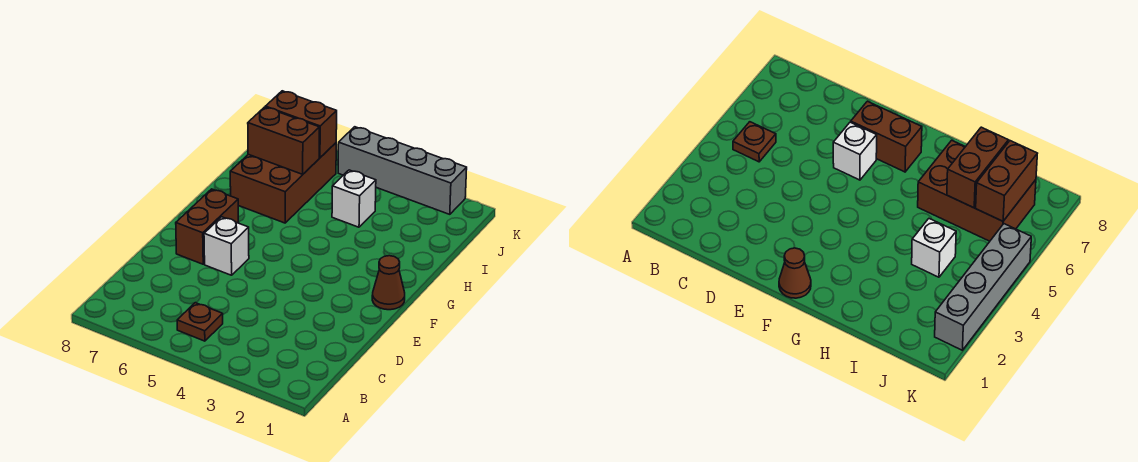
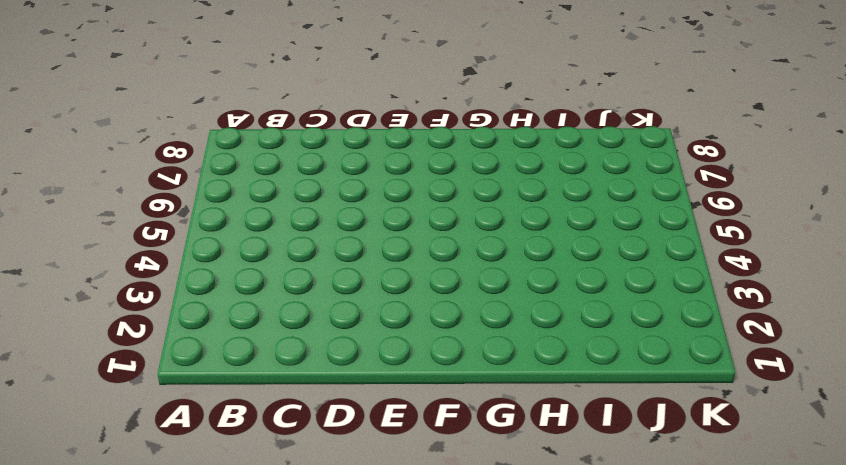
none -> brown plate B5 level 1
none -> white brick E6 level 1

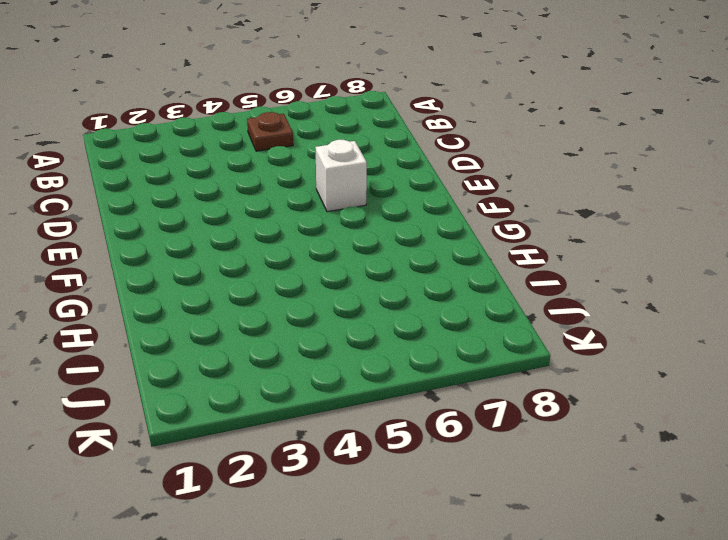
none -> brown brick E7:F7 level 1
none -> brown cone F1 level 1

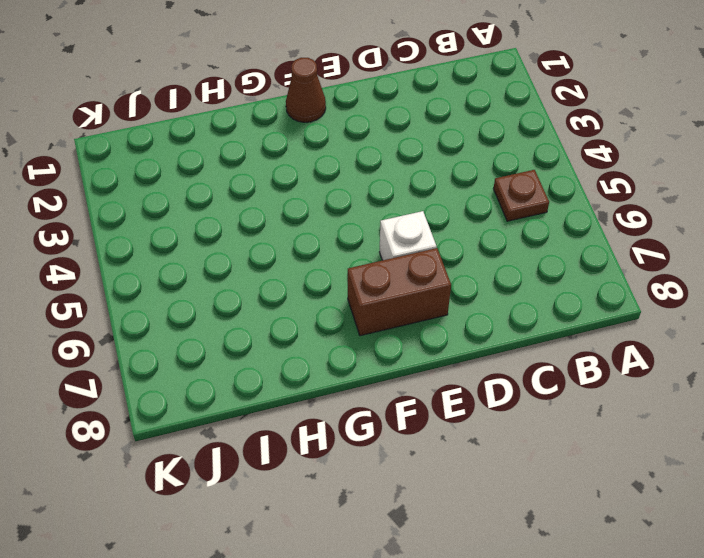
none -> brown brick H6:J7 level 1
none -> white brick I4 level 1

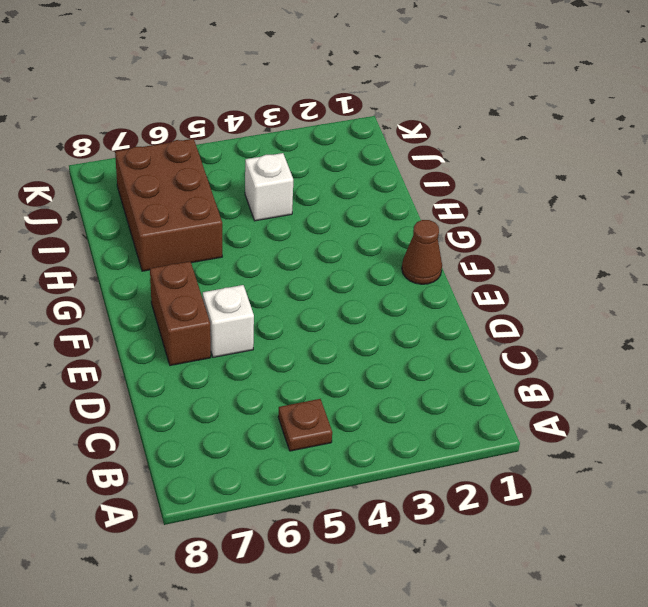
none -> grey brick K2:K5 level 1
none -> brown brick I6:I7 level 2

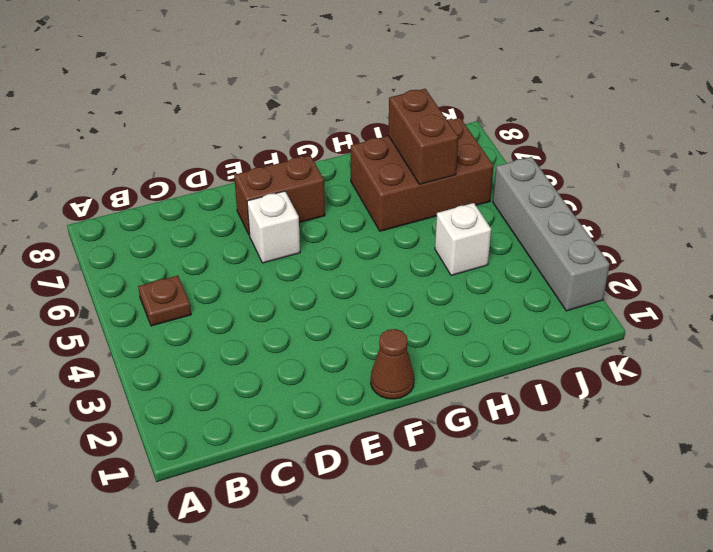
none -> brown brick J6:J7 level 2

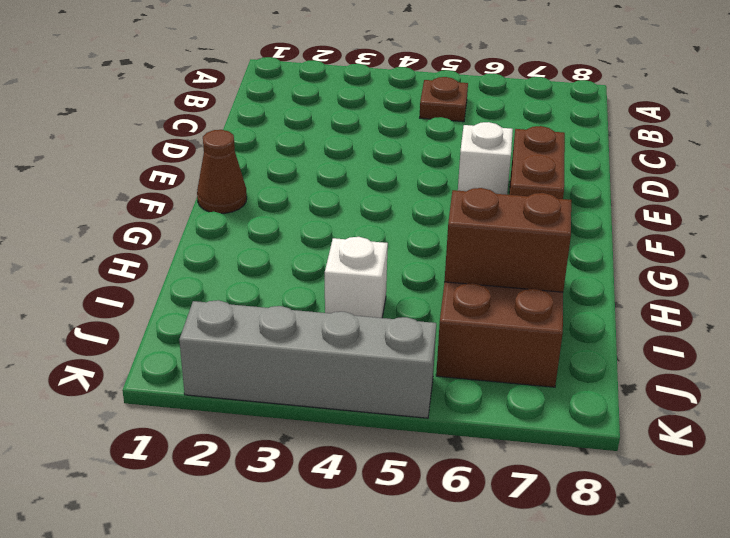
none -> brown brick J6:J7 level 2

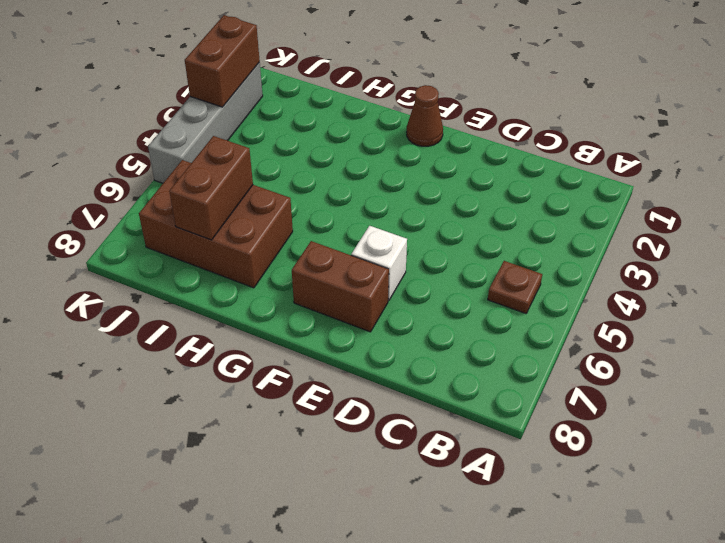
brown brick K2:K3 level 2 -> brown brick J6:J7 level 2
none -> white brick I4 level 1

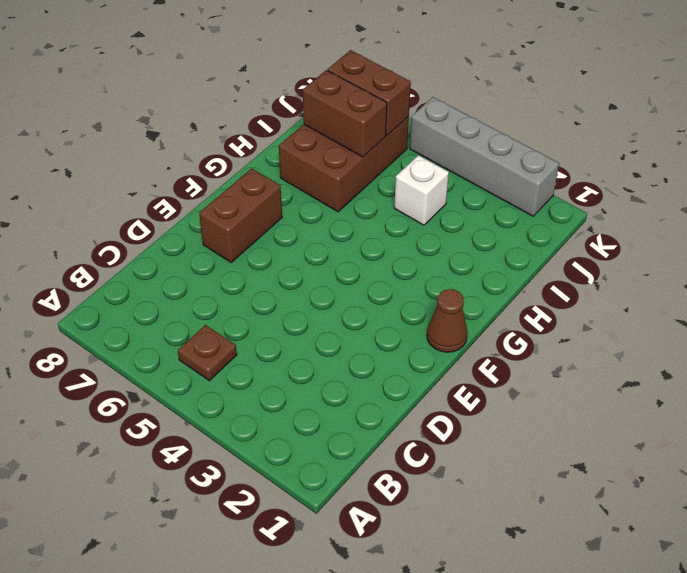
none -> white brick E6 level 1

